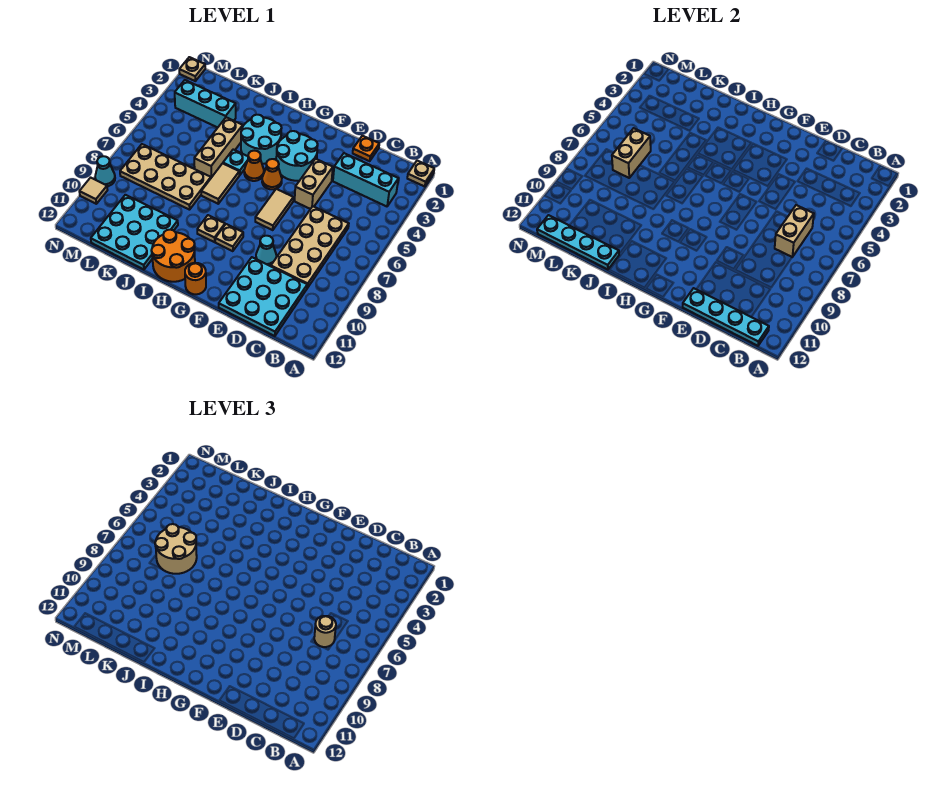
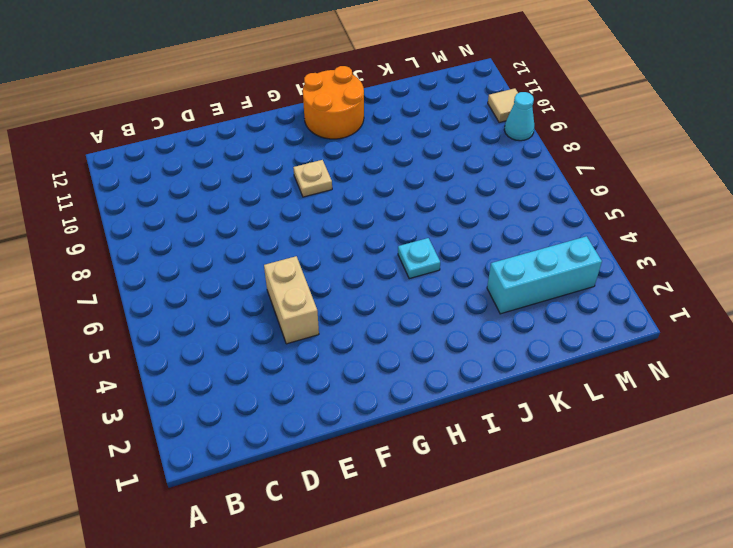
none -> tan plate A1 level 1
none -> cyan brick B3:D3 level 1
none -> tan plate C6:D9 level 1
none -> cyan plate C10:E12 level 1

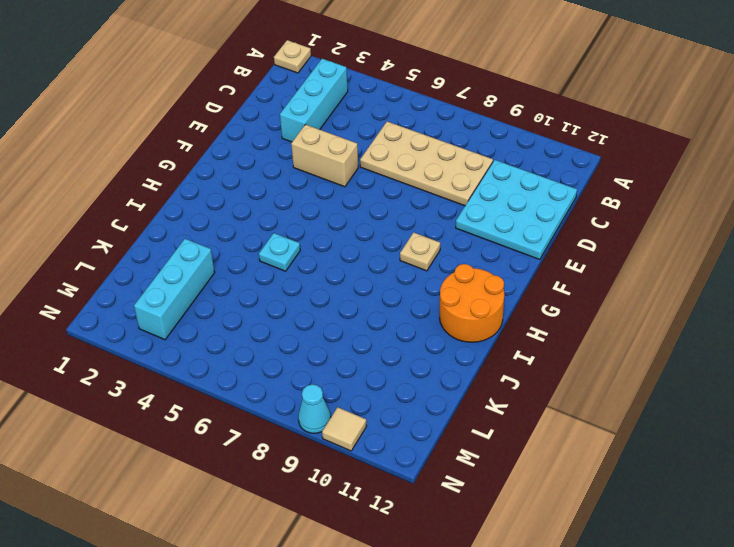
none -> orange plate D1 level 1
none -> cyan cone E9 level 1
none -> cyan round brick F3:G4 level 1
none -> tan tile F6:F7 level 1

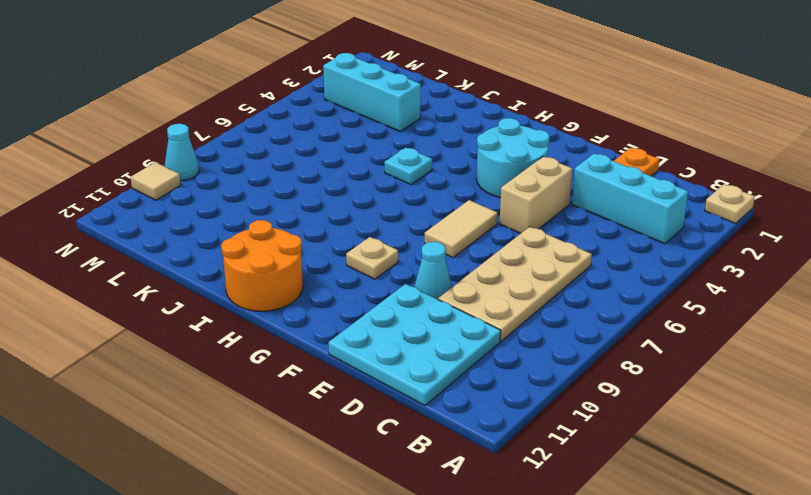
none -> orange cone G5 level 1
none -> orange round brick G12 level 1
none -> cyan round brick H3:I4 level 1
none -> orange cone H5 level 1

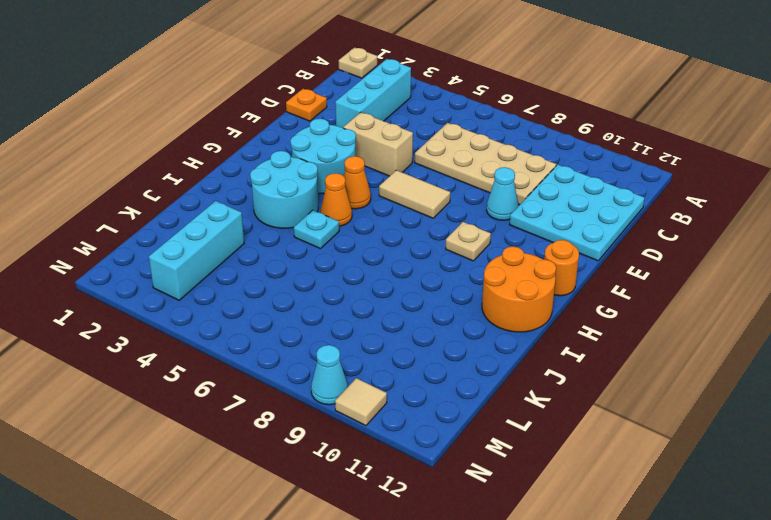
none -> tan plate H9 level 1
none -> tan tile I6:I7 level 1
none -> tan brick J4:J6 level 1
none -> tan plate J7:M8 level 1

